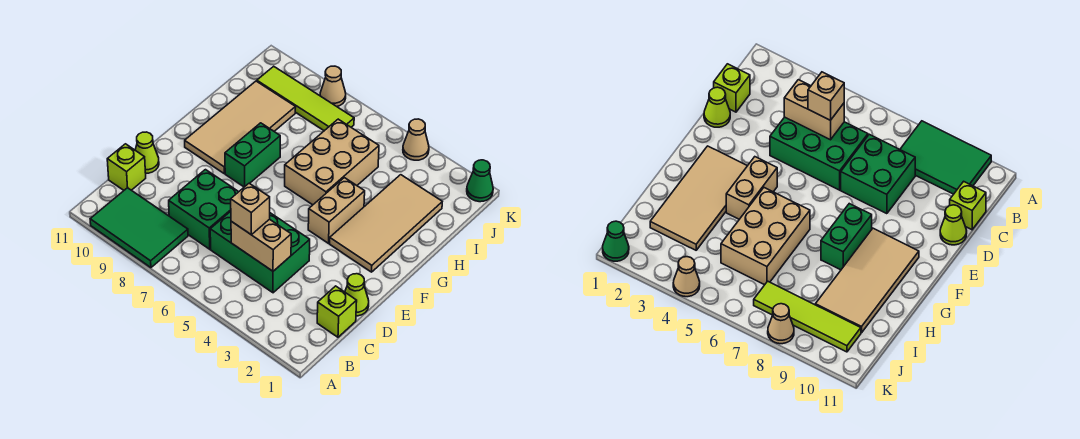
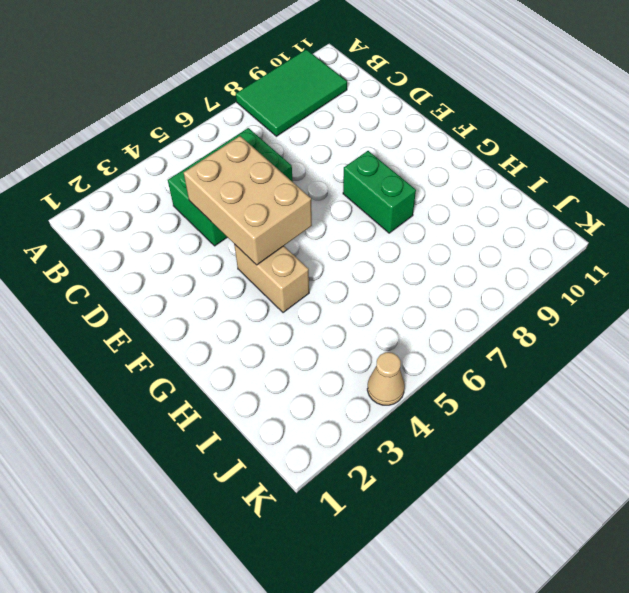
tan brick D4:F5 level 2 -> tan brick G5:I6 level 1
none -> lime brick C1 level 1
none -> green brick C7:D8 level 1
none -> lime brick C11 level 1

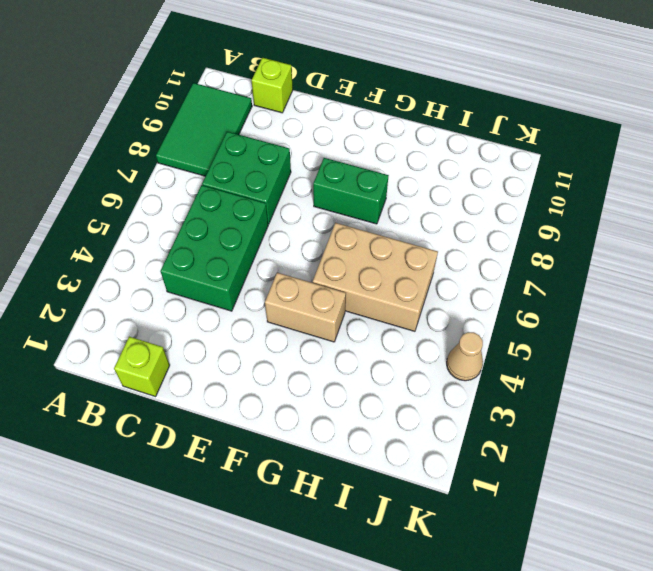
none -> lime cone D1 level 1
none -> lime cone D11 level 1
none -> tan tile F2:I3 level 1

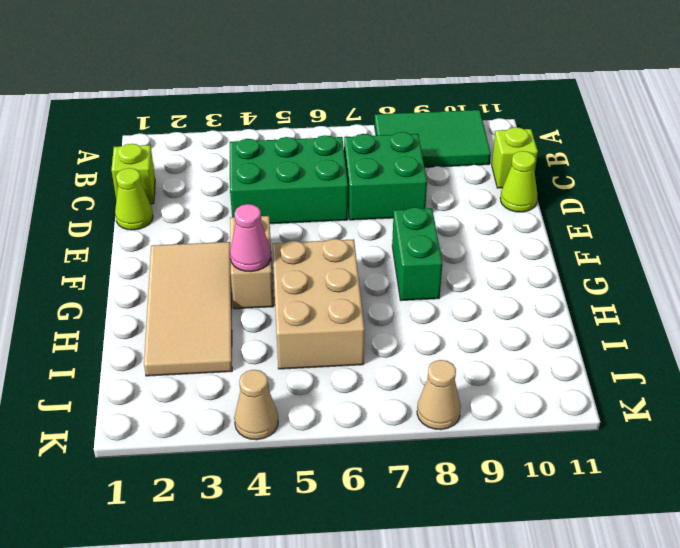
pink cone G4 level 2 -> none
none -> tan tile F9:I10 level 1
none -> lime tile J7:J10 level 1
none -> green cone K1 level 1

